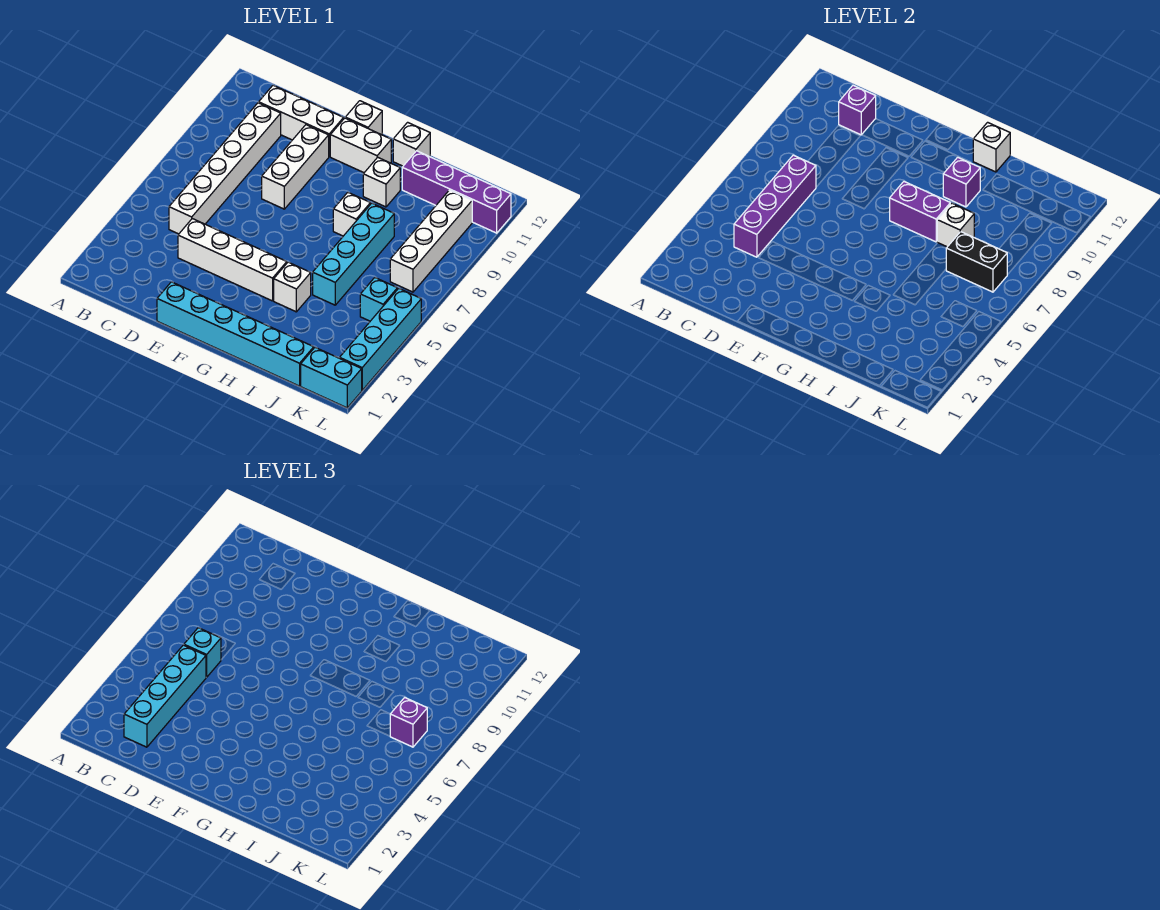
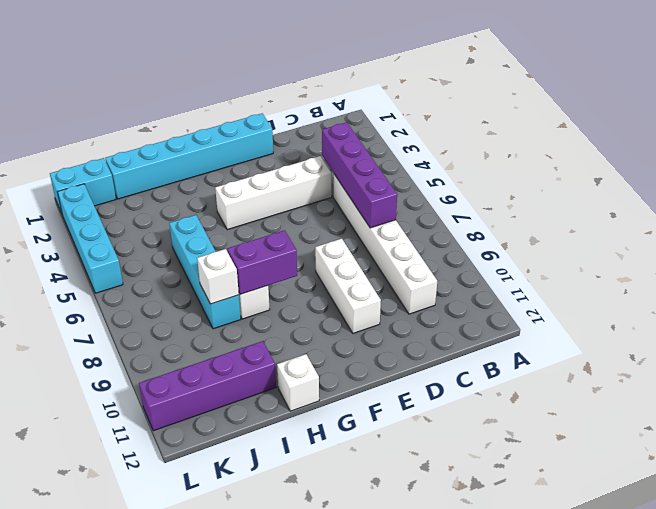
none -> white brick C11:E11 level 1
none -> white brick F11:G11 level 1
none -> white brick F12 level 1

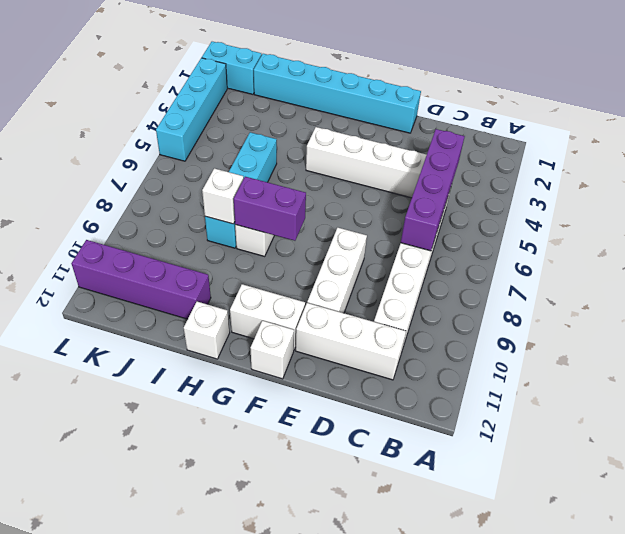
none -> white brick H4 level 1
none -> white brick H10 level 1
none -> cyan brick K5 level 1

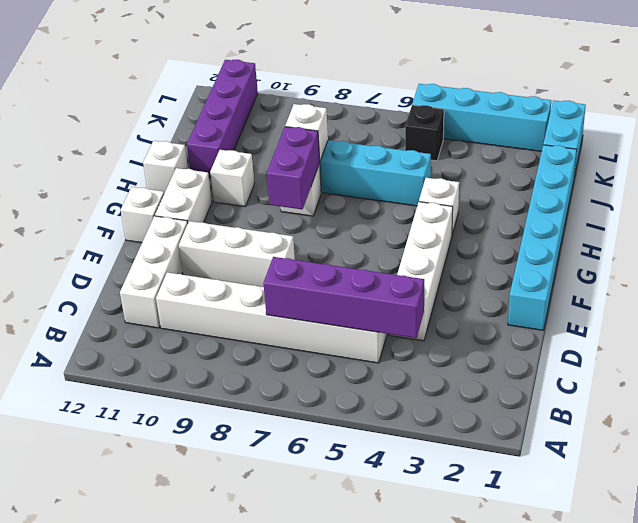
black brick K5 level 1 -> cyan brick K5 level 1
none -> white brick K7:K10 level 1
none -> purple brick C11 level 2
none -> purple brick H10 level 2

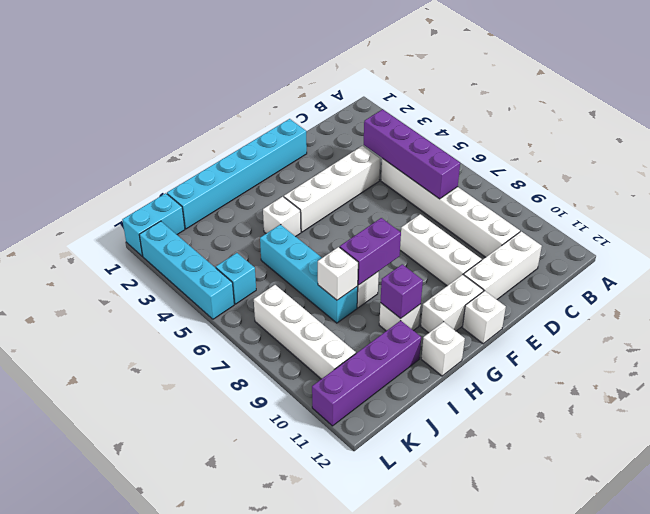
none -> purple brick C11 level 2
none -> white brick H12 level 2
none -> black brick J7:K7 level 2

